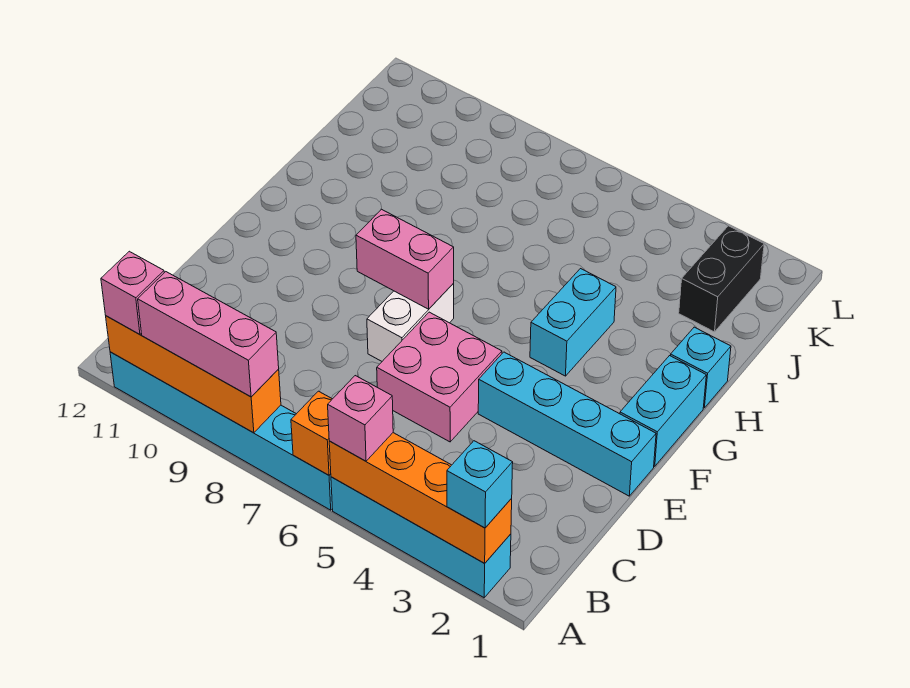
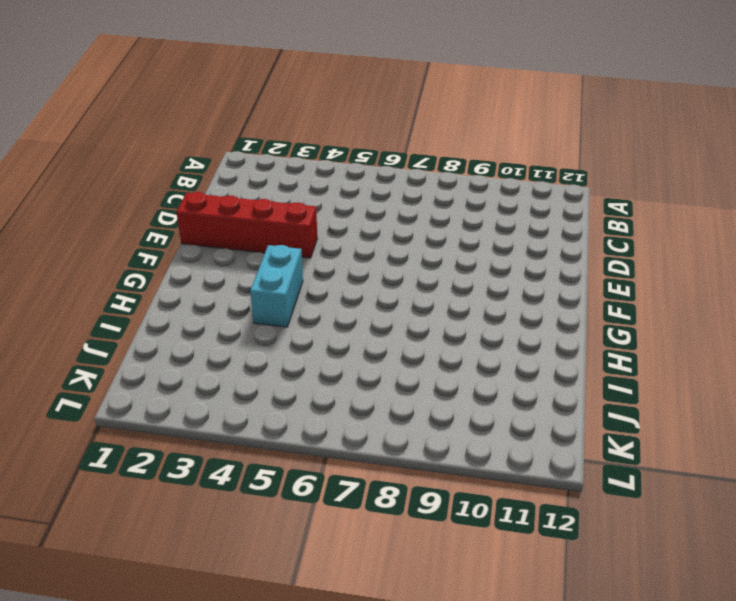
red brick E1:E4 level 1 -> cyan brick E1:E4 level 1
none -> cyan brick A2:A5 level 1
none -> cyan brick A6:A11 level 1
none -> pink brick D5:E6 level 1

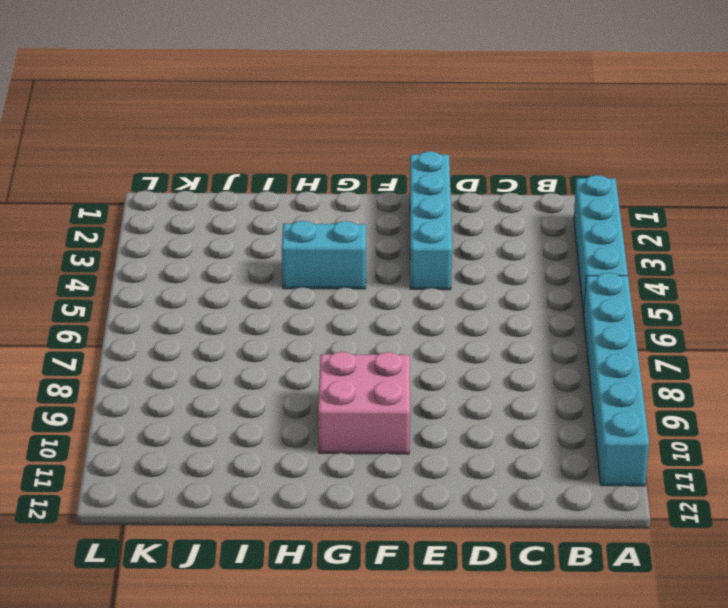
pink brick F9:G10 level 1 -> pink brick D5:E6 level 1
none -> white brick E7:F7 level 1
none -> cyan brick F1:G1 level 1
none -> cyan brick H1 level 1

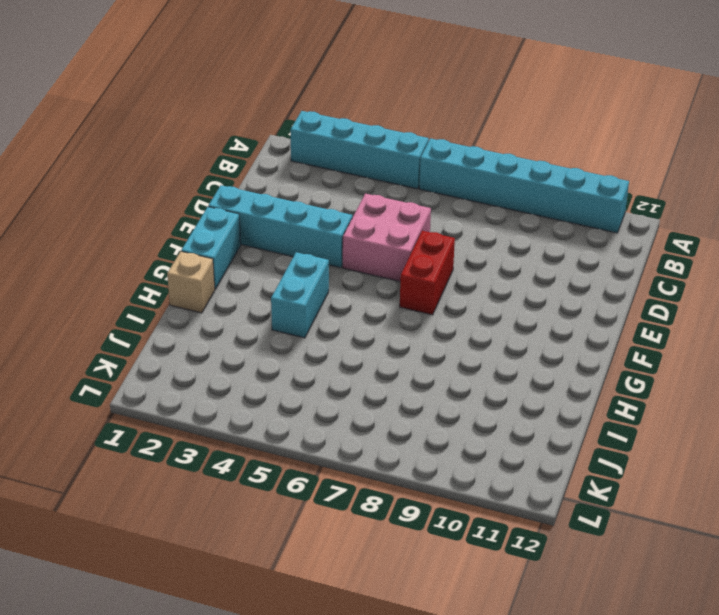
red brick E7:F7 level 1 -> white brick E7:F7 level 1
tan brick H1 level 1 -> cyan brick H1 level 1
none -> black brick J2:K2 level 1
none -> orange brick A2:A5 level 2
none -> orange brick A6 level 2

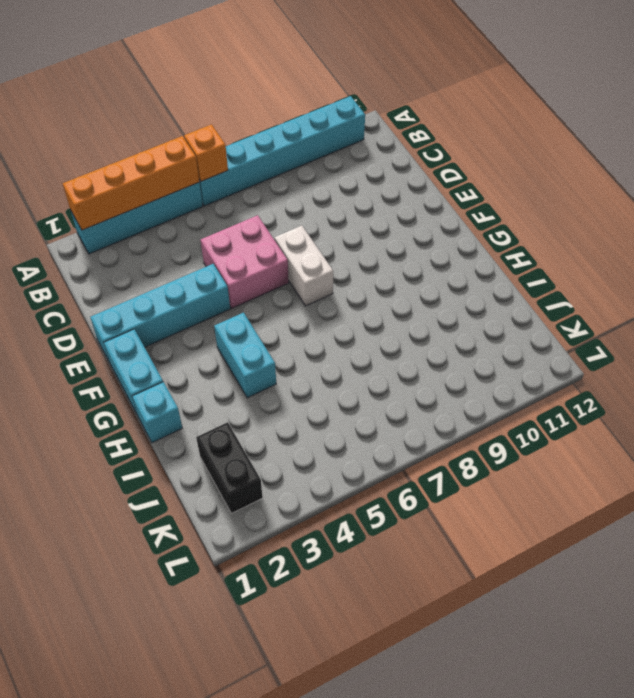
none -> orange brick A8:A11 level 2
none -> pink brick F7:F8 level 2
none -> cyan brick A2 level 3

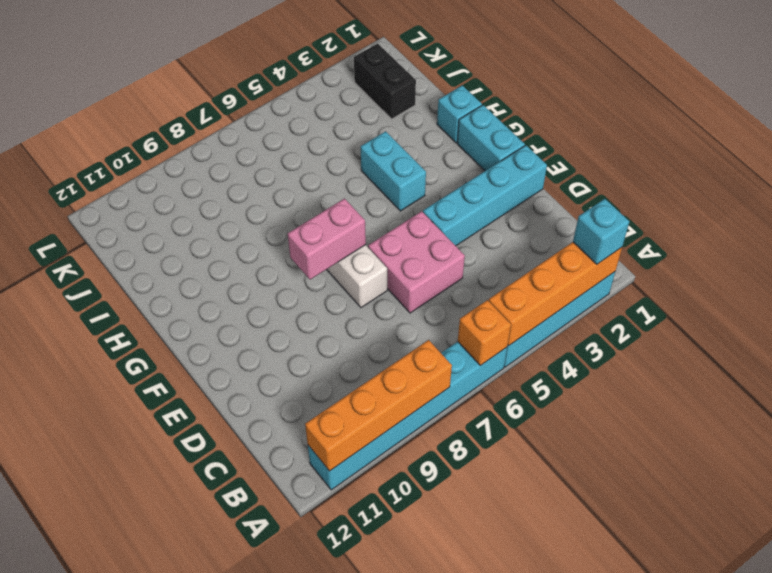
none -> pink brick A5 level 3
none -> pink brick A8:A10 level 3
none -> pink brick A11 level 3

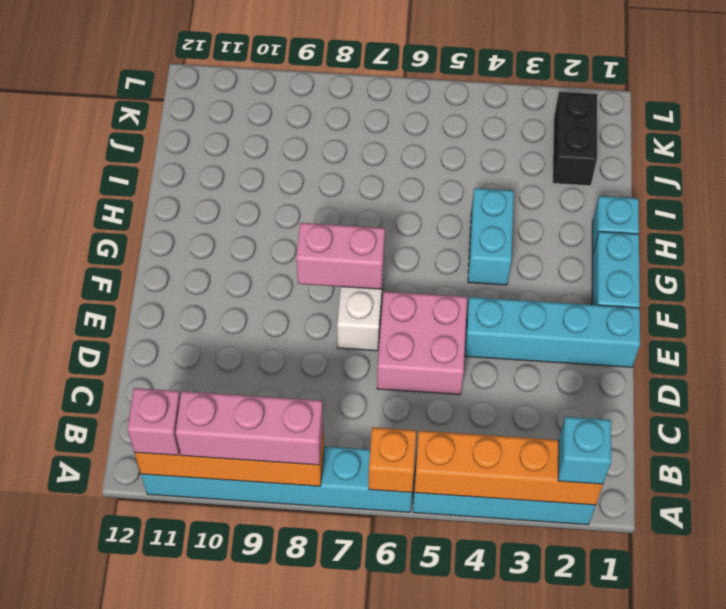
none -> pink brick A5 level 3

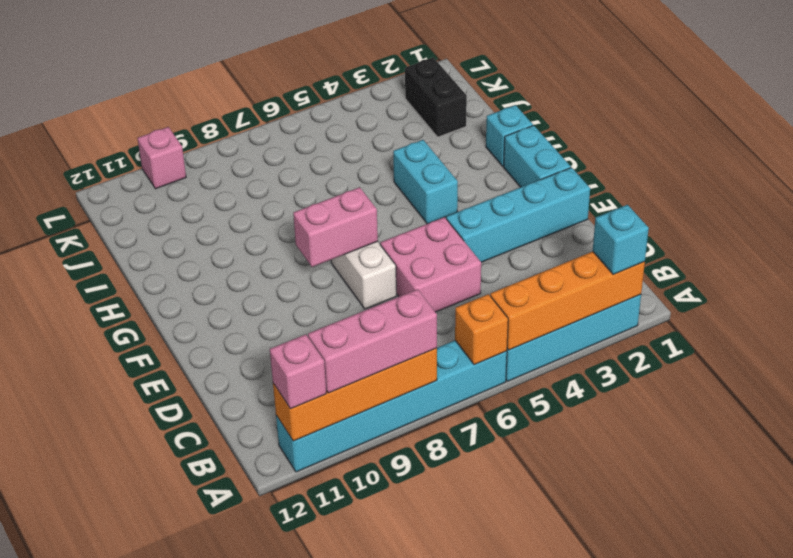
pink brick L10 level 1 -> pink brick A5 level 3

